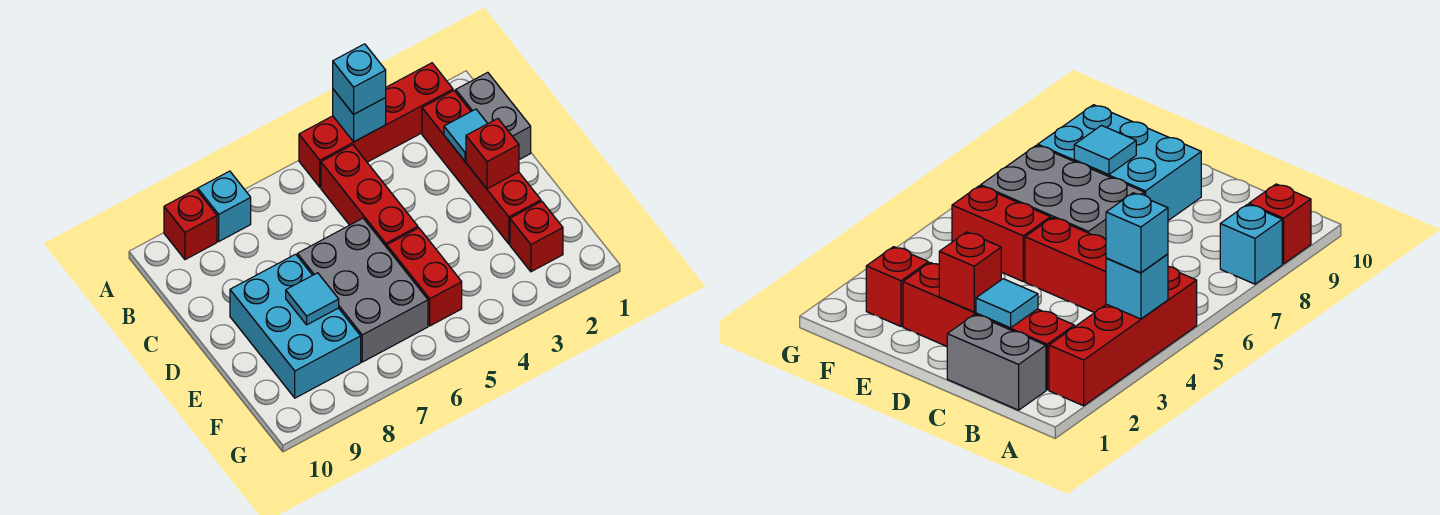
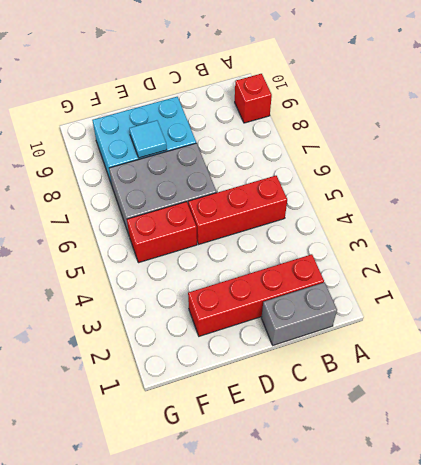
none -> red brick A2:A5 level 1
none -> cyan brick A8 level 1
none -> red brick F2 level 1

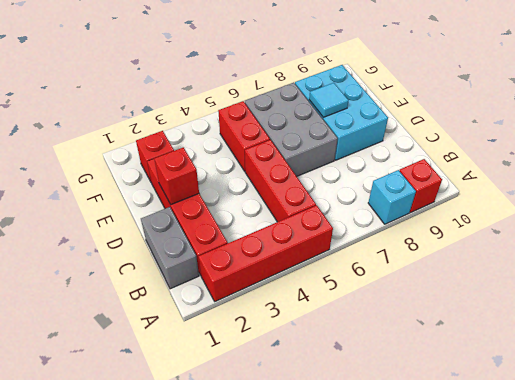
none -> cyan brick A4 level 2
none -> cyan tile C2 level 2
none -> cyan brick A4 level 3

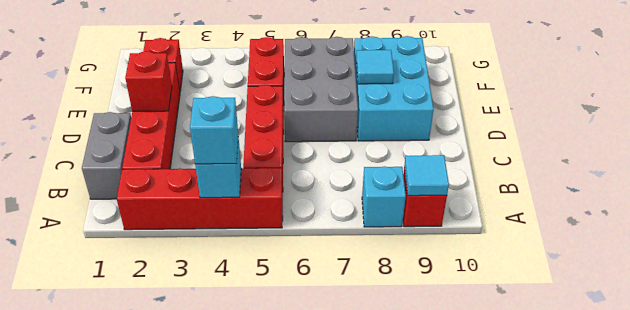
cyan tile A9 level 2 -> cyan tile C2 level 2

